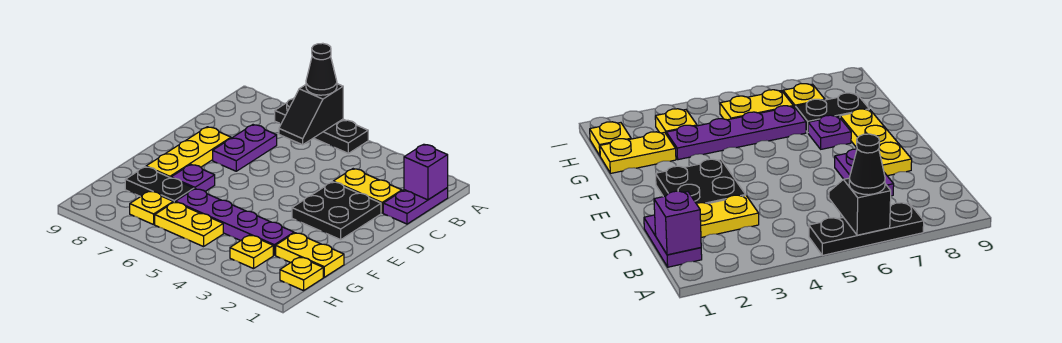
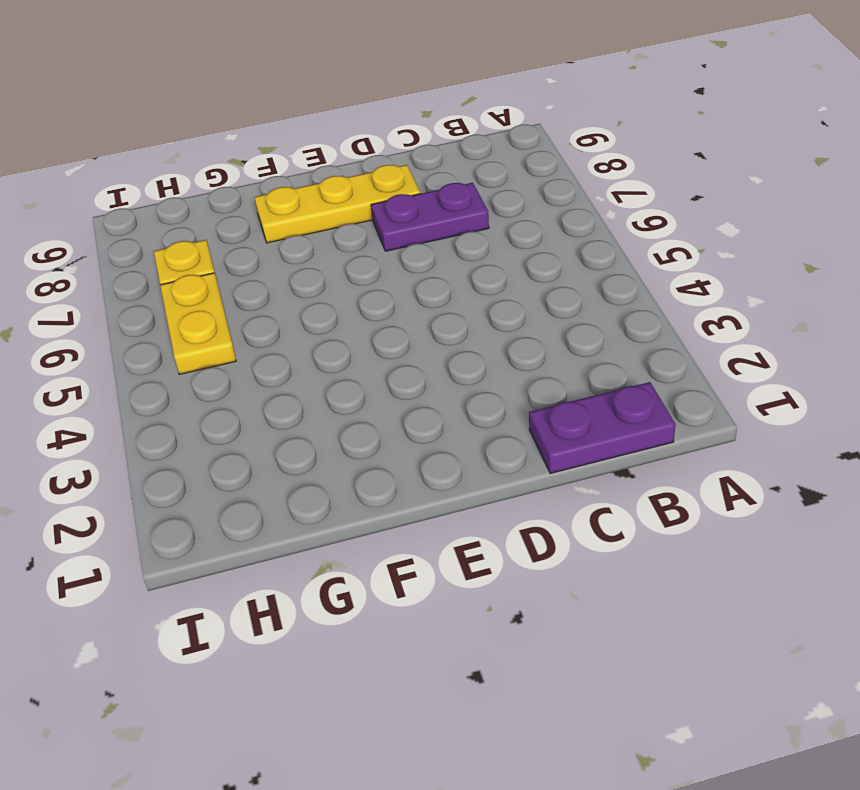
none -> black plate A5:A7 level 1
none -> yellow plate C2:C3 level 1
none -> black plate D2:E3 level 1

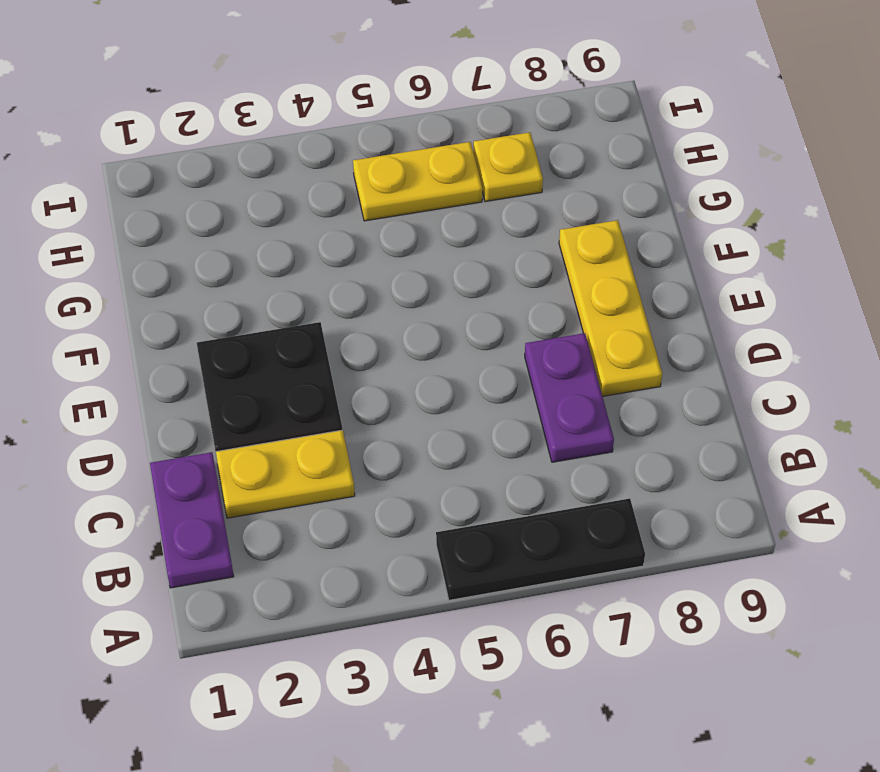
none -> purple plate F7 level 1
none -> yellow plate G1:G2 level 1
none -> purple plate G3:G6 level 1

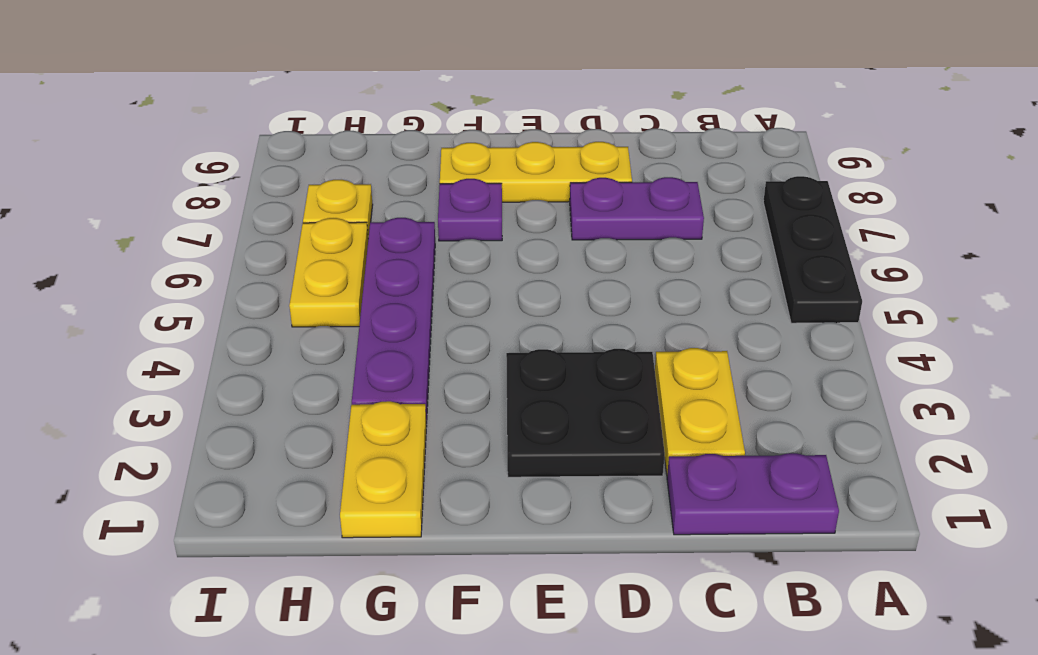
none -> black plate G7:G8 level 1
none -> yellow plate H1 level 1
none -> yellow plate H3 level 1

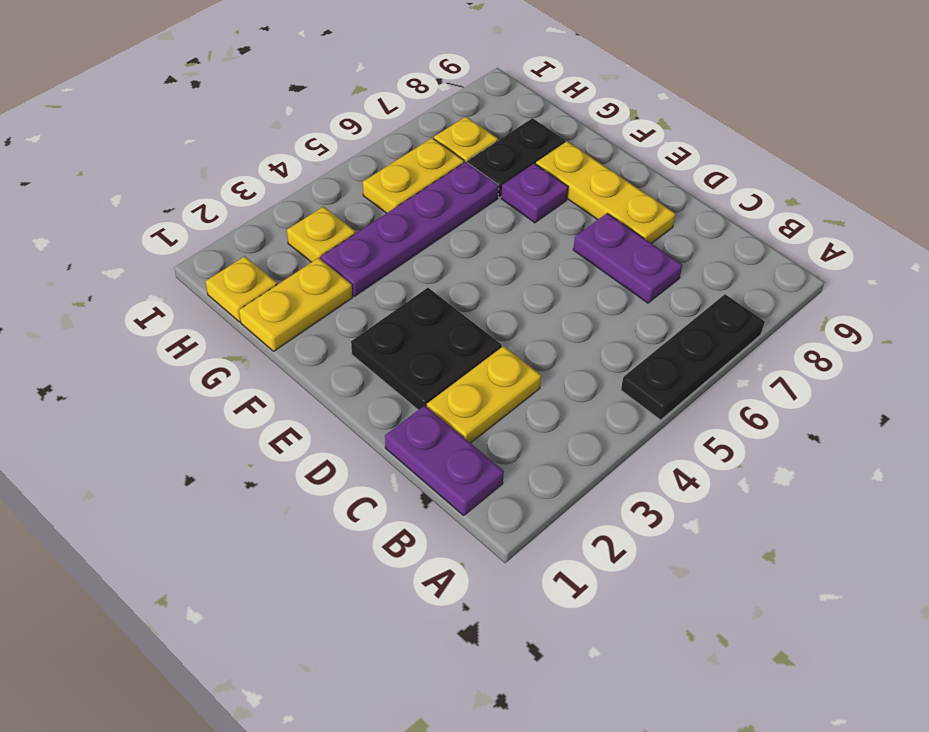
none -> black slope A6:B6 level 2 top A
none -> purple brick B1 level 2
none -> black cone A6 level 3

